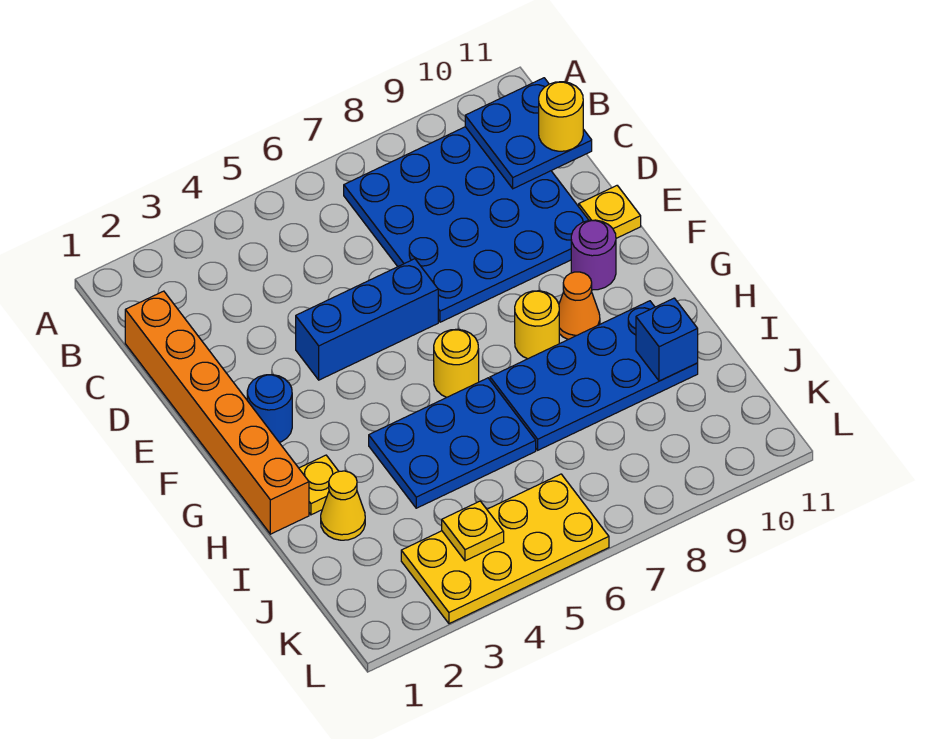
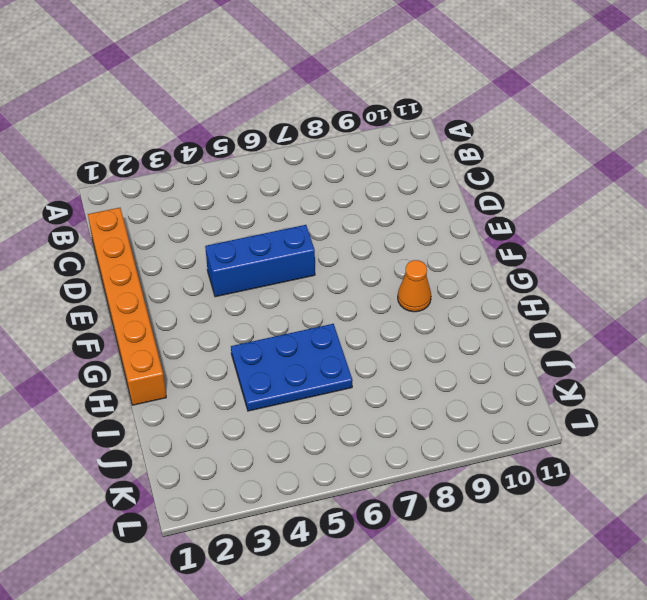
none -> blue plate B7:E10 level 1
none -> yellow plate E11 level 1
none -> blue round brick F2 level 1

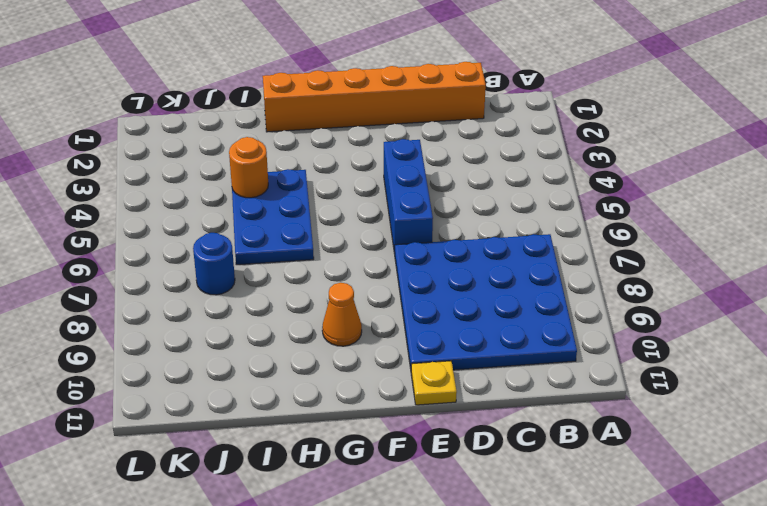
orange round brick I4 level 2 -> none
blue round brick J7 level 1 -> blue round brick F2 level 1
none -> purple round brick F10 level 1
none -> yellow round brick G6 level 1
none -> yellow round brick G8 level 1

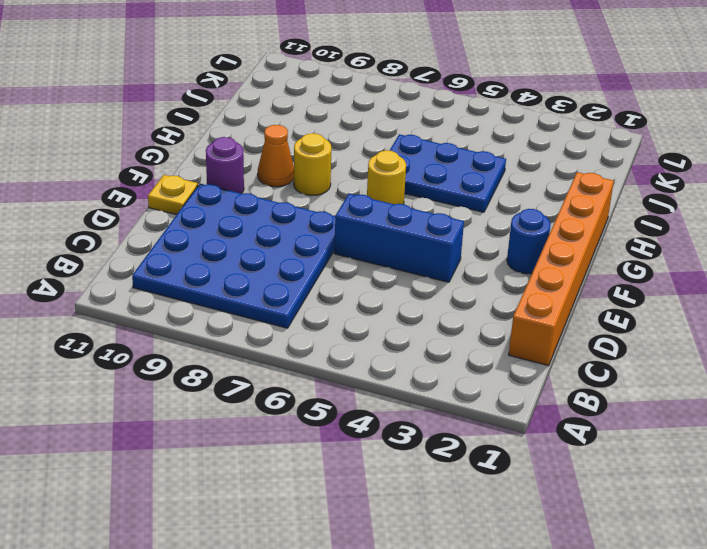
none -> yellow plate H2 level 1
none -> blue plate H7:I10 level 1
none -> yellow cone I2 level 1

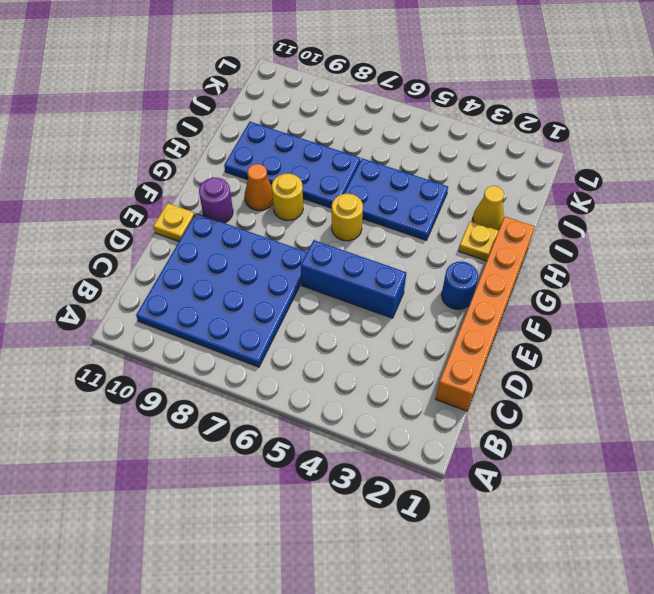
none -> yellow plate K3:L6 level 1
none -> blue plate B10:C11 level 2
none -> blue brick I10 level 2

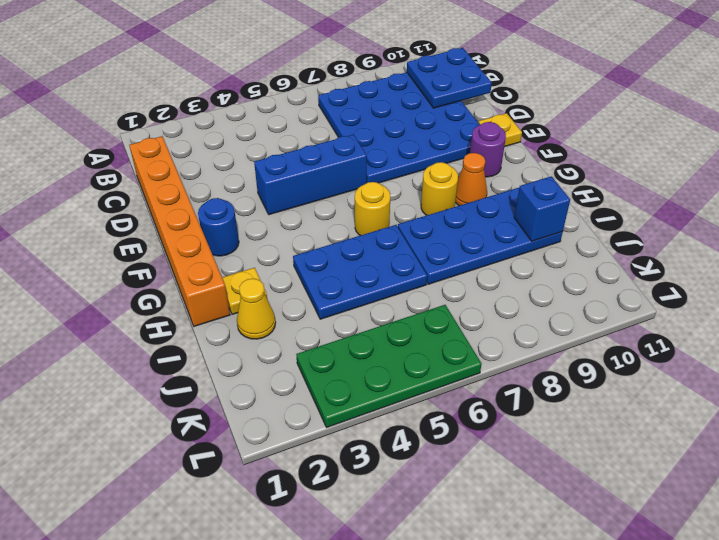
green plate K3:L6 level 1 -> yellow plate K3:L6 level 1
none -> yellow plate K4 level 2
none -> yellow round brick C11 level 3

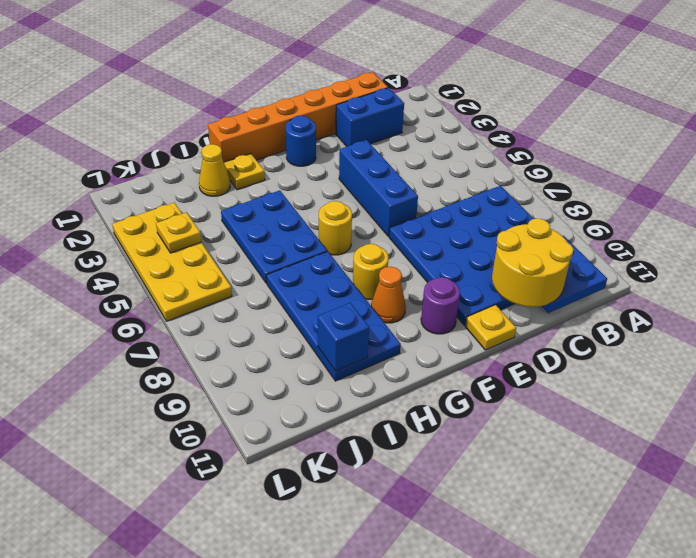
blue brick C2:D2 level 1 -> none
yellow round brick C10:D11 level 3 -> yellow round brick C11 level 3

